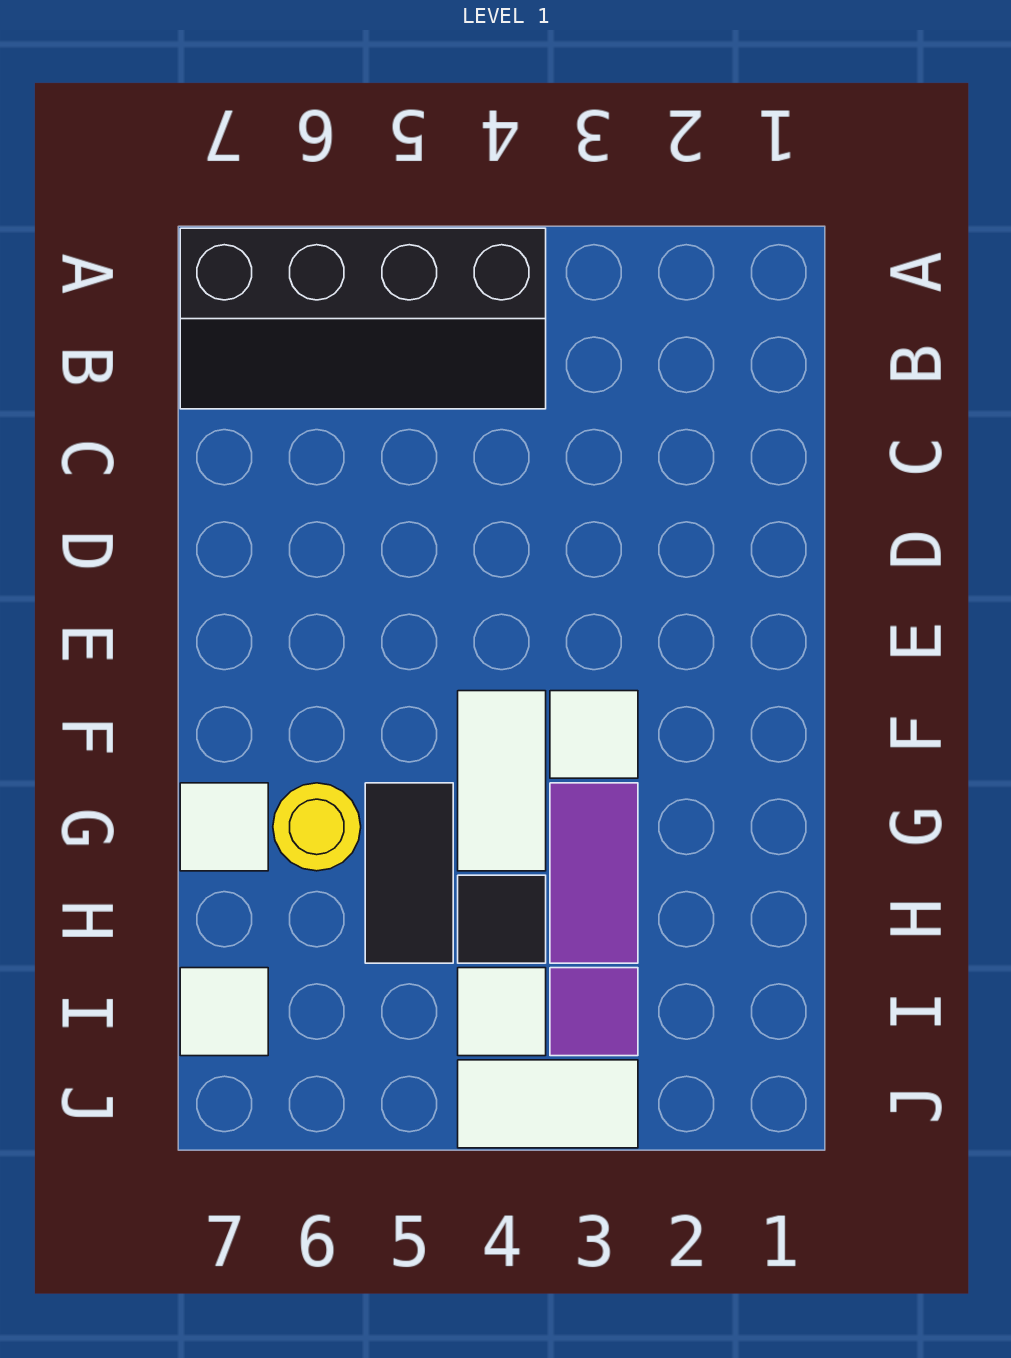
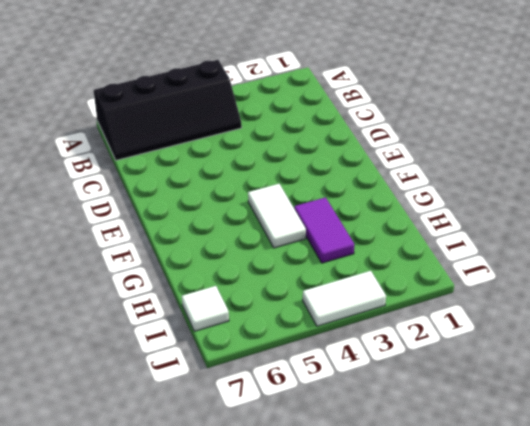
none -> white tile F3 level 1
none -> black tile G5:H5 level 1
none -> yellow round brick G6 level 1

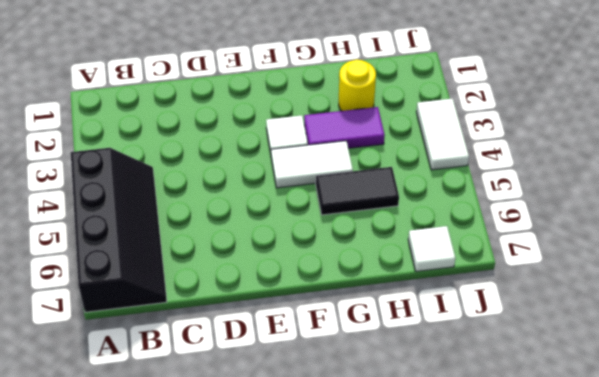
yellow round brick H2 level 1 -> yellow round brick G6 level 1
none -> white tile G7 level 1
none -> black tile H4 level 1
none -> purple tile I3 level 1

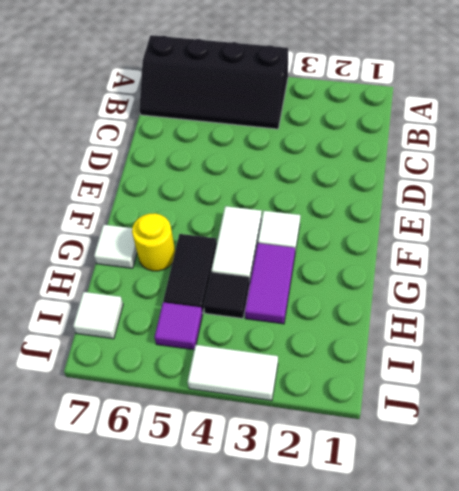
purple tile I5 level 1 -> purple tile I3 level 1
none -> white tile I4 level 1

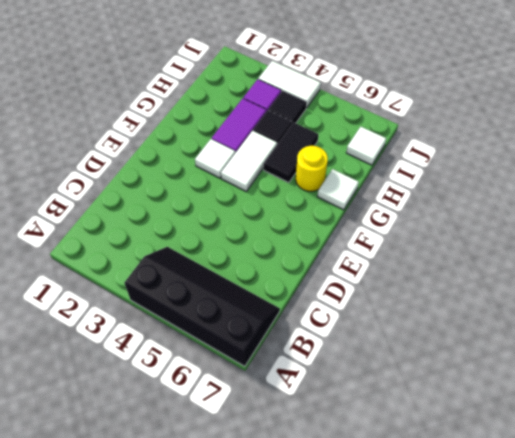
black tile I4 level 1 -> white tile I4 level 1

